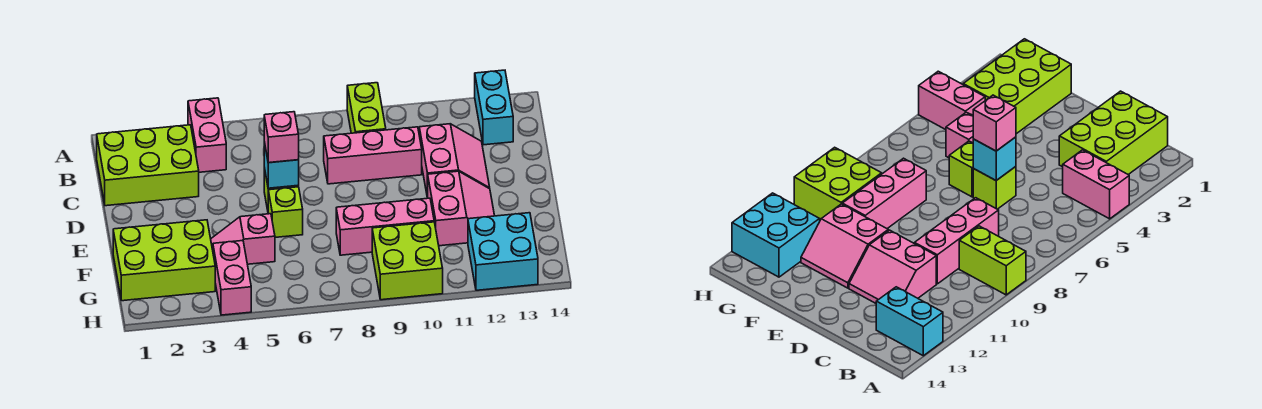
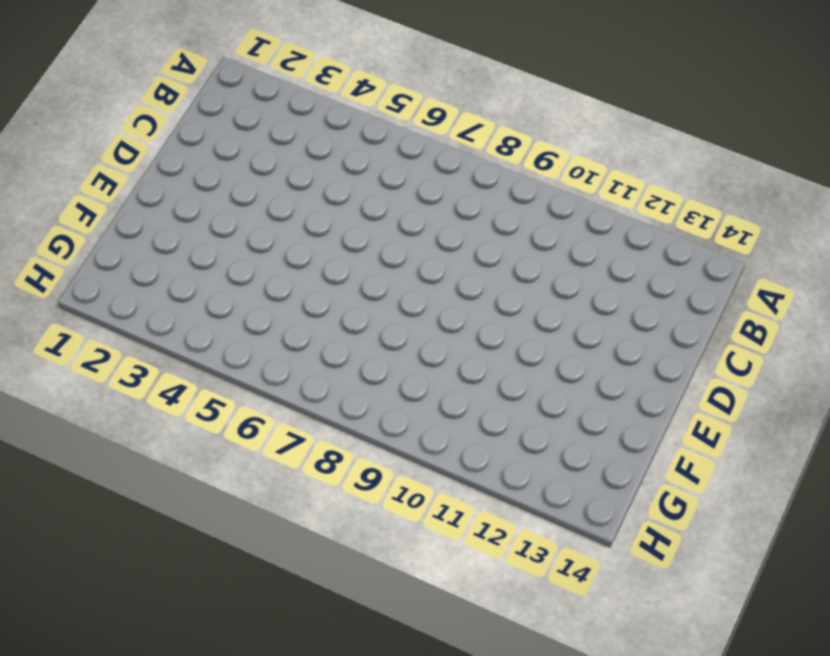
none -> pink brick A4:B4 level 1
none -> lime brick A9:B9 level 1
none -> cyan brick A13:B13 level 1

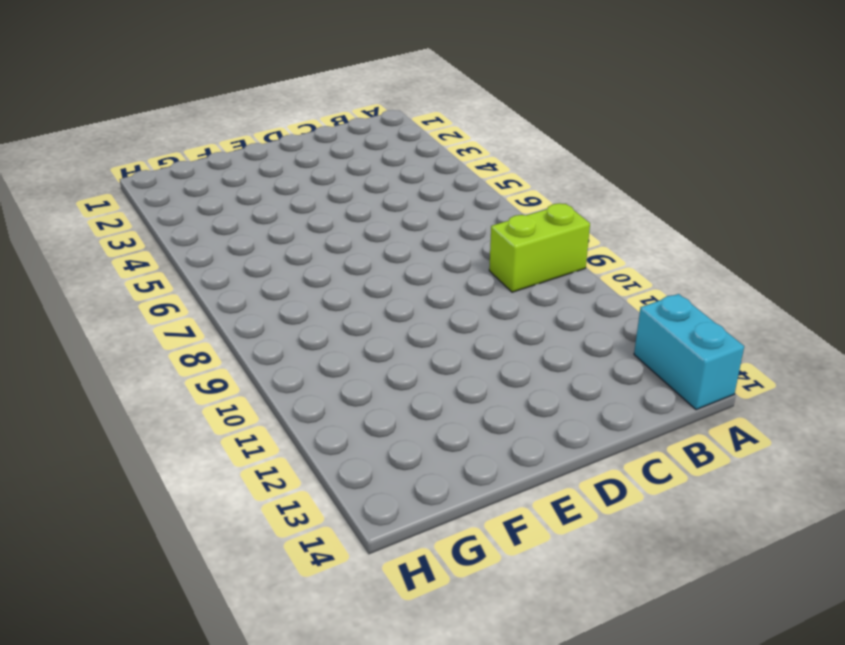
cyan brick A13:A14 level 1 -> cyan brick A13:B13 level 1
none -> pink brick A4:B4 level 1
none -> lime brick B1:C3 level 1
none -> pink brick C8:C10 level 1

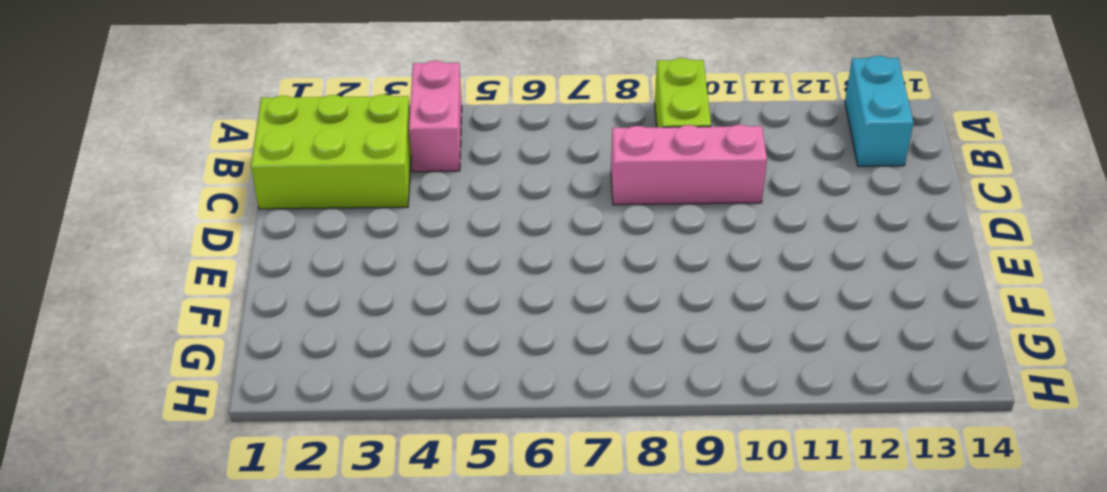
none -> pink slope C11:D12 level 1 top 11
none -> lime brick D6 level 1
none -> lime brick E6 level 1

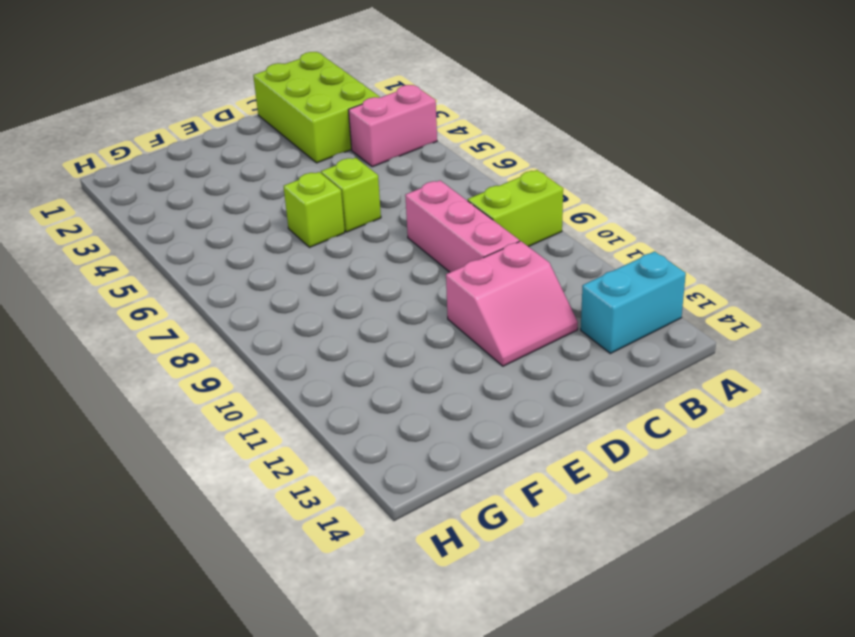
none -> pink slope E11:F12 level 1 top 11
none -> lime brick F1:G3 level 1
none -> pink slope F4:F5 level 1 top 5

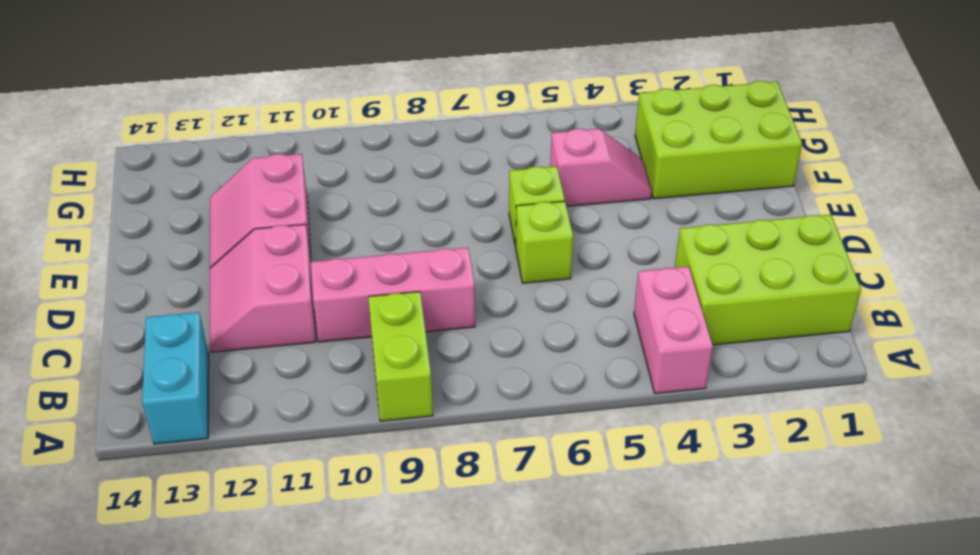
none -> pink brick F8:F10 level 1
none -> pink brick G4:H4 level 1
none -> lime brick G9:H10 level 1

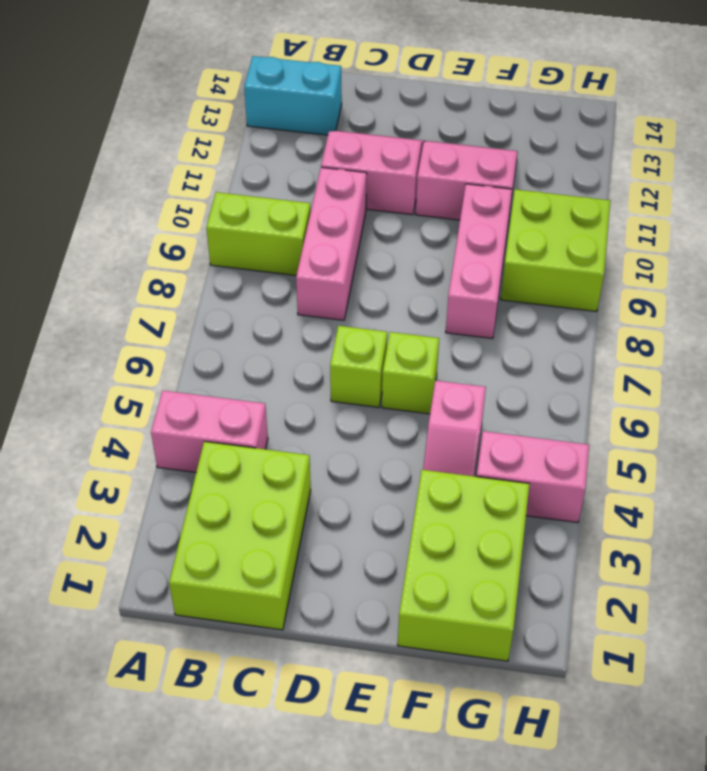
none -> cyan brick G12:H13 level 1
none -> cyan brick D6 level 2
none -> pink brick D6 level 3

